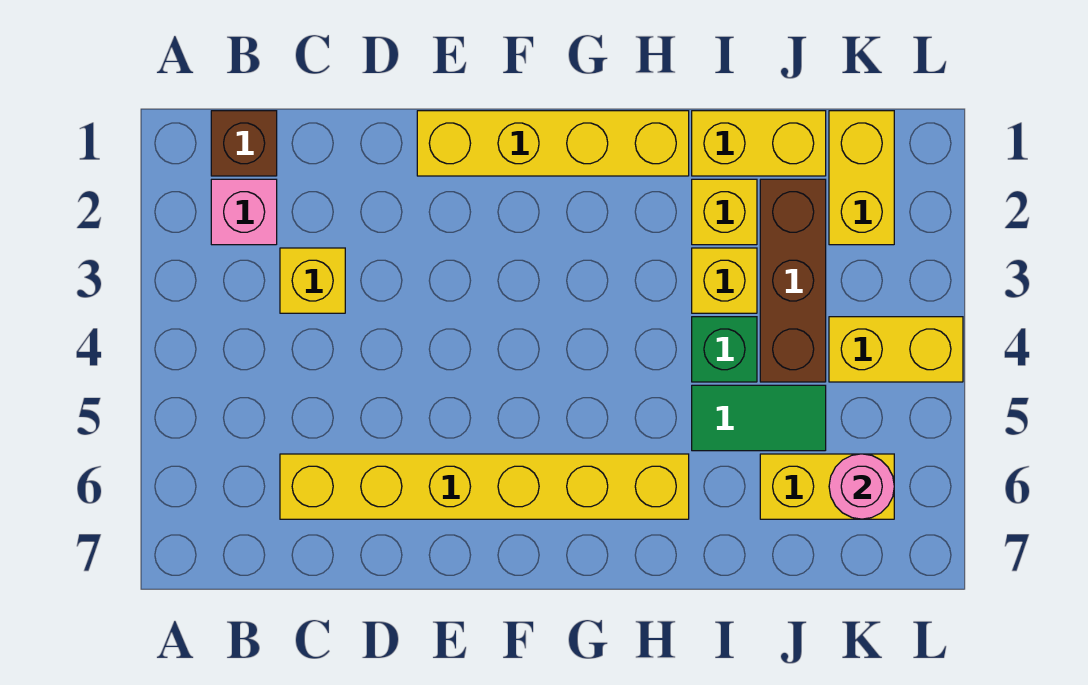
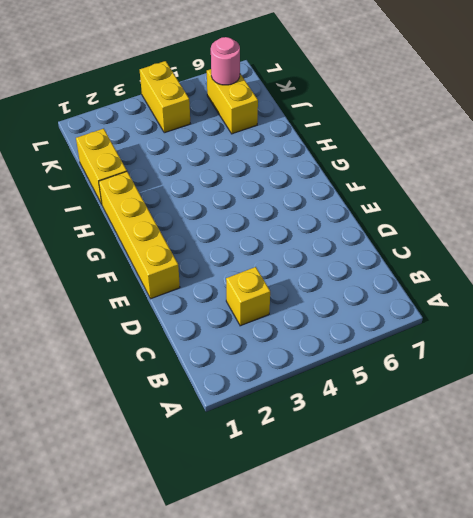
none -> brown brick B1 level 1
none -> pink brick B2 level 1
none -> yellow brick C6:H6 level 1

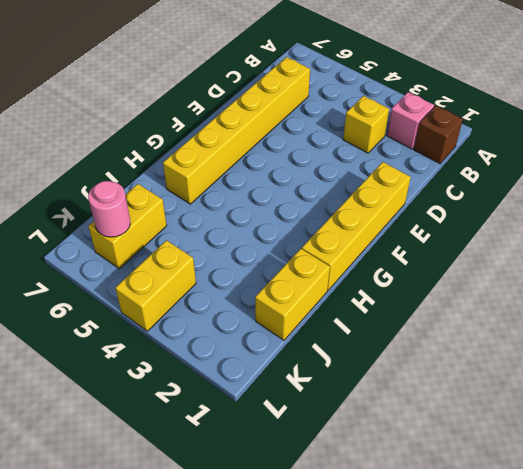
none -> yellow brick I2 level 1
none -> yellow brick I3 level 1
none -> green brick I4 level 1

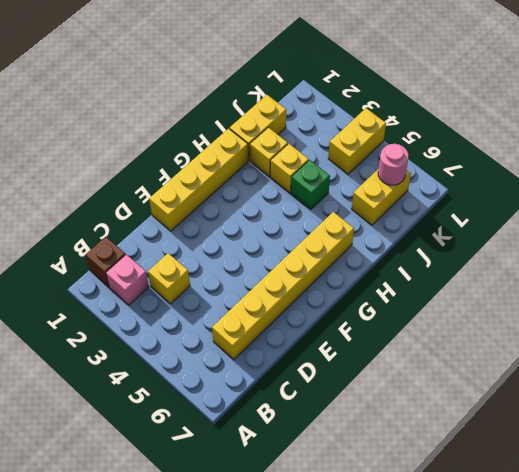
none -> green tile I5:J5 level 1
none -> brown brick J2:J4 level 1
none -> yellow brick K1:K2 level 1

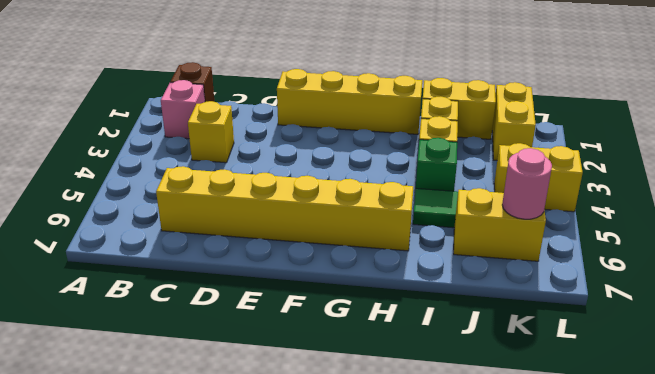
none -> brown brick J2:J4 level 1

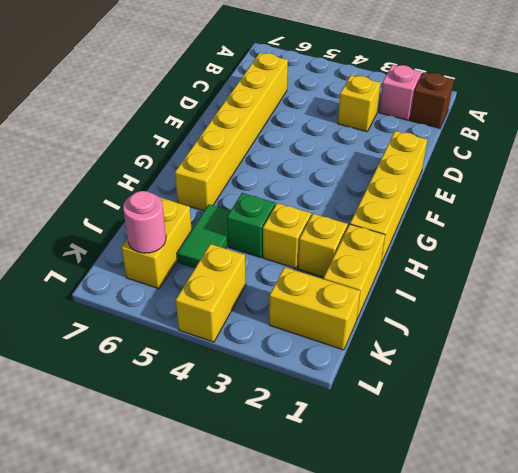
none -> brown brick J2:J4 level 1

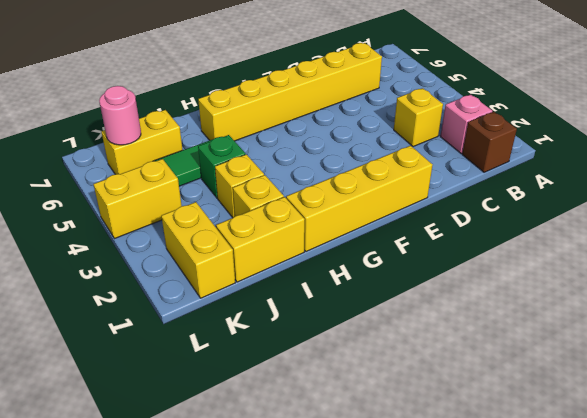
none -> brown brick J2:J4 level 1

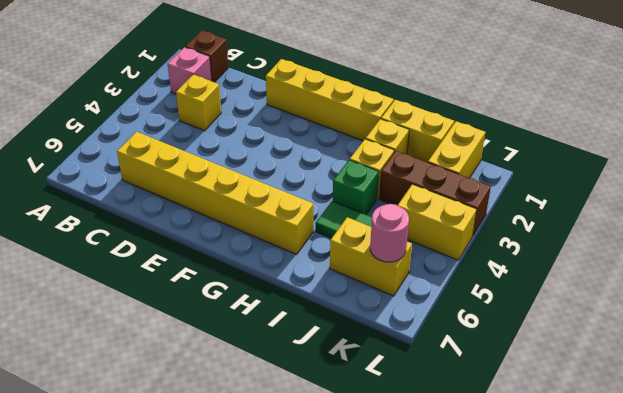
brown brick J3:L3 level 1 -> brown brick J2:J4 level 1

